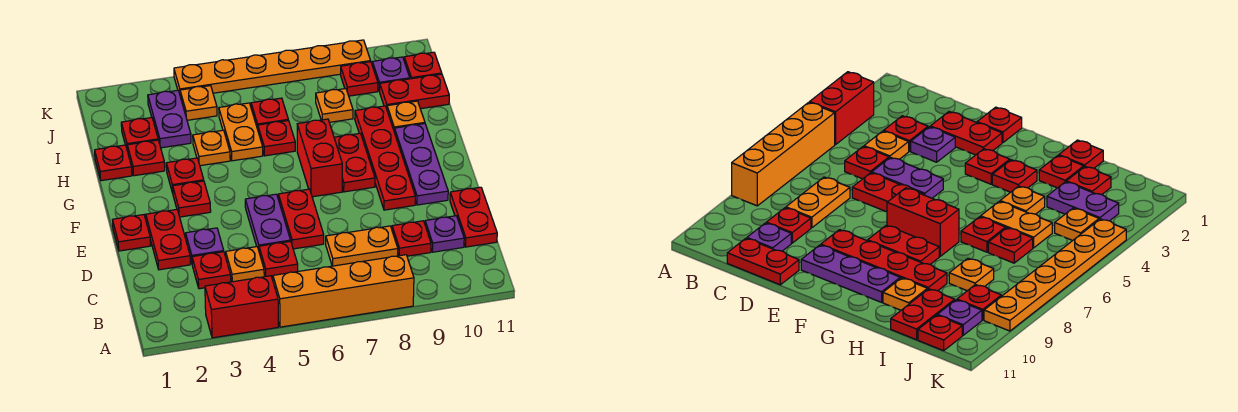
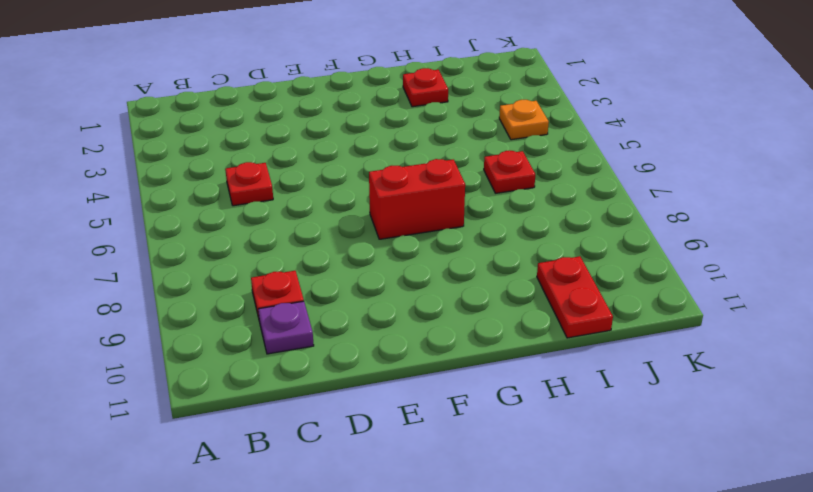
none -> red brick A3:A4 level 1
none -> orange brick A5:A8 level 1
none -> red plate C3 level 1
none -> orange plate C4 level 1

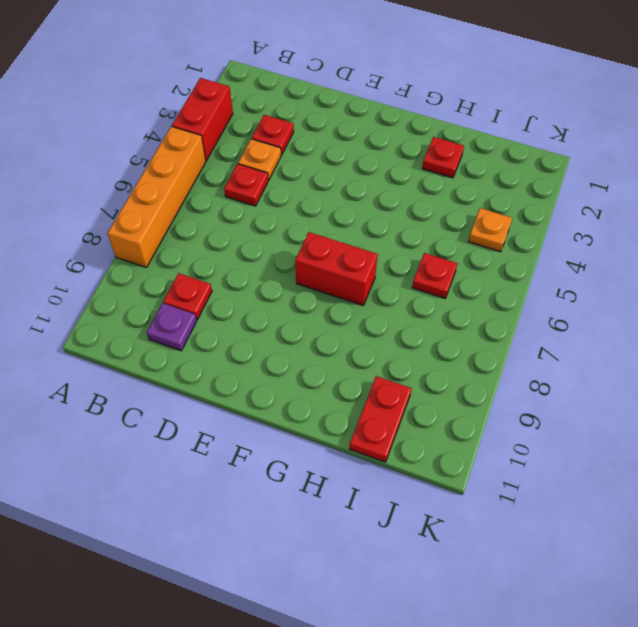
none -> orange plate C7:C8 level 1
none -> red plate C11:D11 level 1
none -> red plate D2:E2 level 1
none -> purple plate D3 level 1

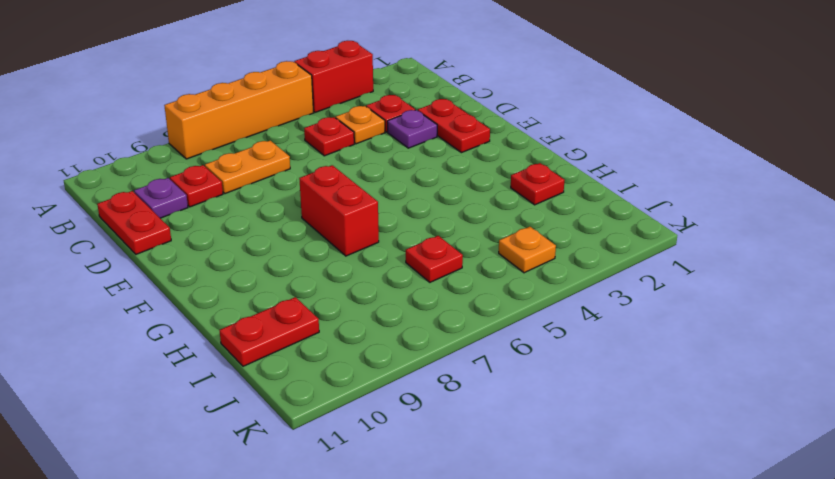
none -> purple plate D5:E5 level 1
none -> red plate D6:E6 level 1
none -> red plate E1 level 1
none -> red plate E9:H9 level 1

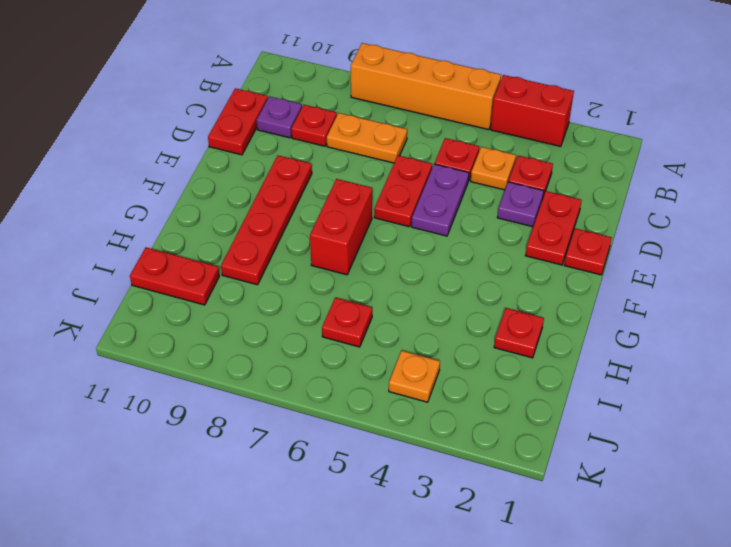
none -> purple plate E10:G10 level 1
none -> red plate F3 level 1
none -> red plate F8:G8 level 1
none -> red plate G3 level 1

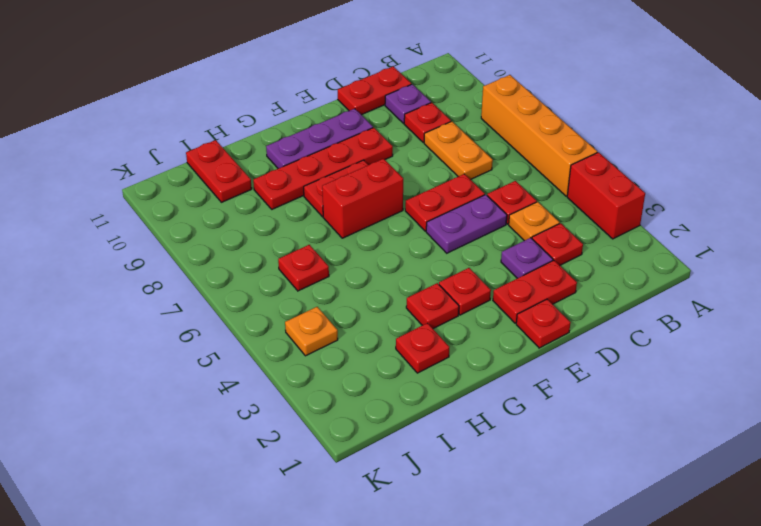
none -> red plate H1 level 1
none -> orange plate H4 level 1
none -> orange plate H5:I5 level 1
none -> red plate H6 level 1

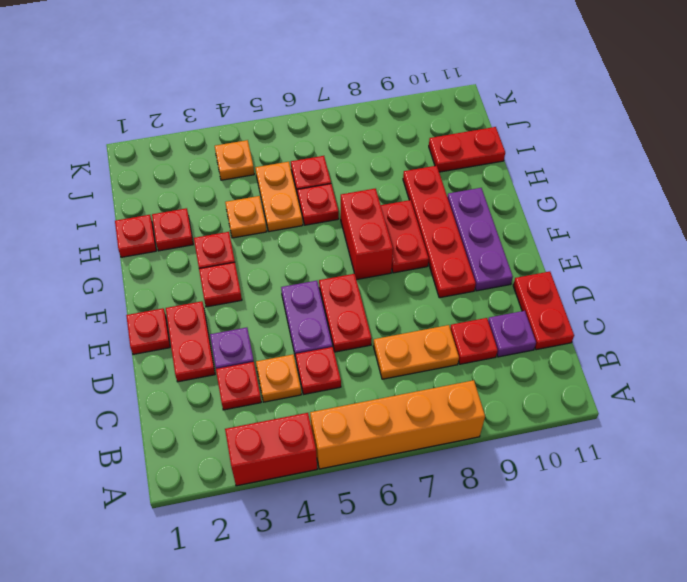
none -> orange plate H10 level 1
none -> red plate I2 level 1
none -> purple plate I3:J3 level 1
none -> orange plate I8 level 1

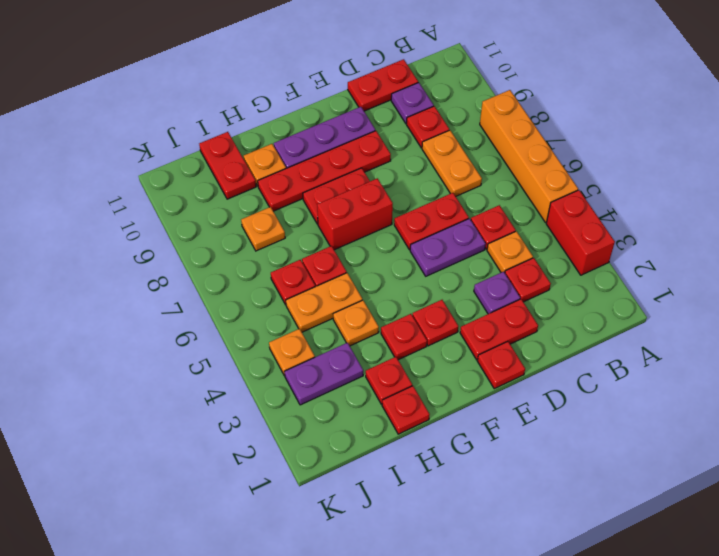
none -> red plate I2 level 1
none -> red plate J9 level 1
none -> purple plate J10 level 1
none -> red plate J11 level 1

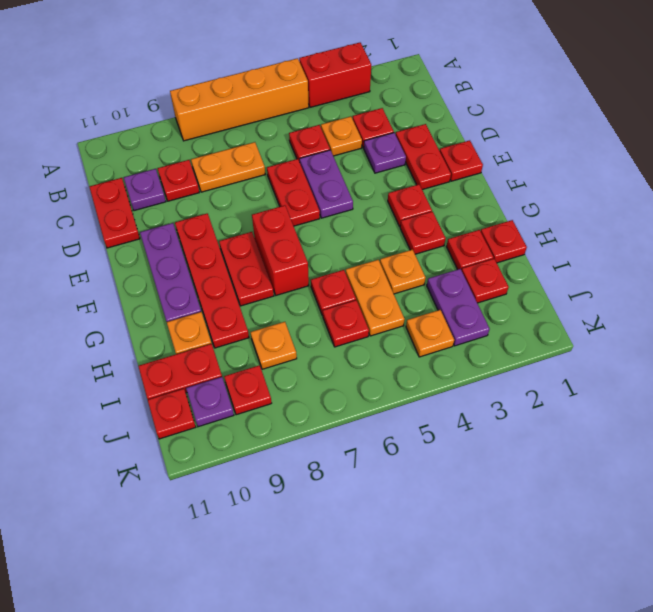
none -> orange plate K4:K9 level 1

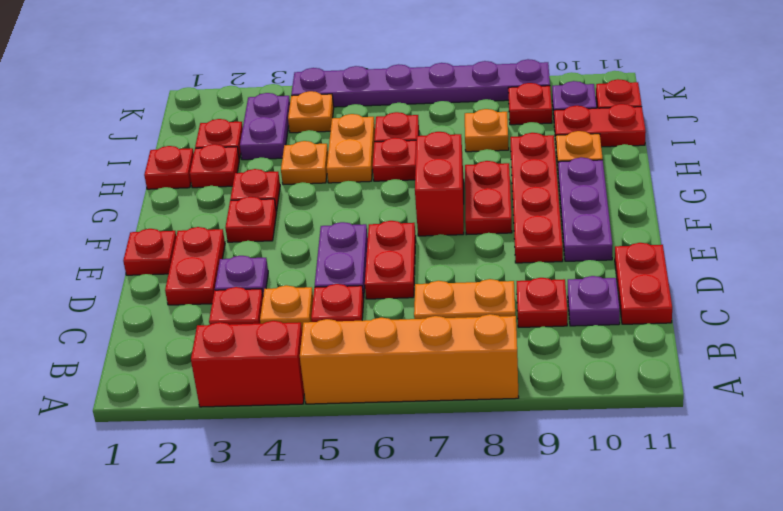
purple plate K4:K9 level 1 -> orange plate K4:K9 level 1

